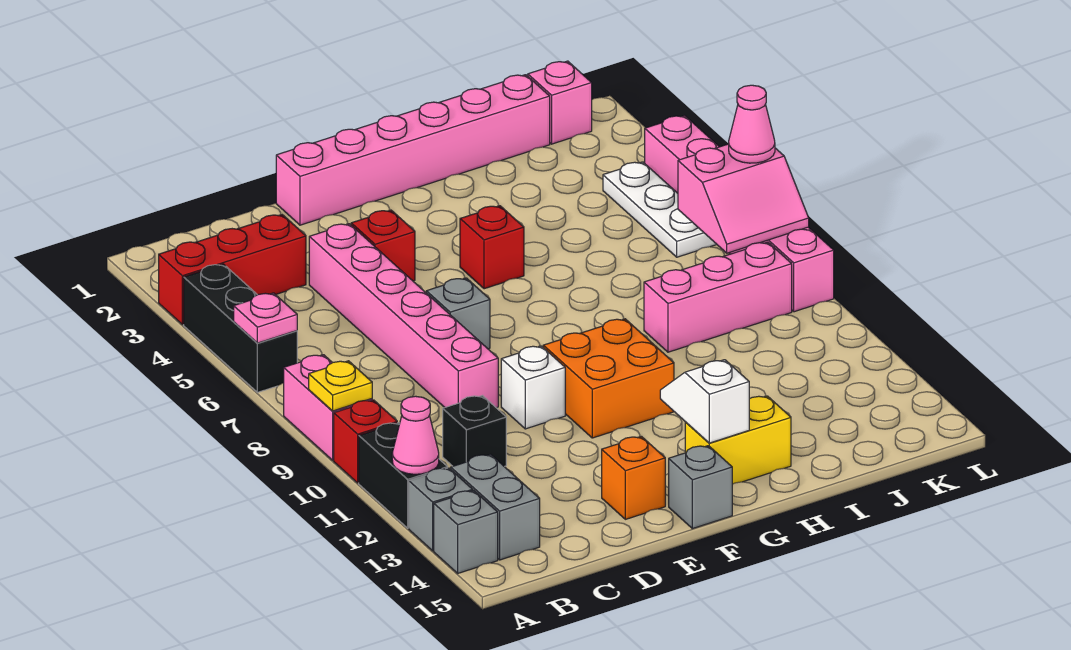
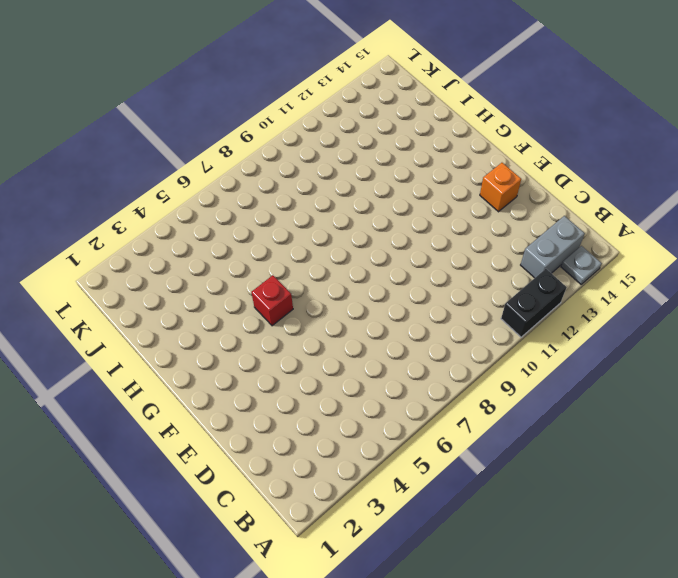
grey plate A14 level 1 -> grey brick A14 level 1
none -> red brick A3:C3 level 1
none -> black brick A4:A6 level 1
none -> pink brick A8:A9 level 1

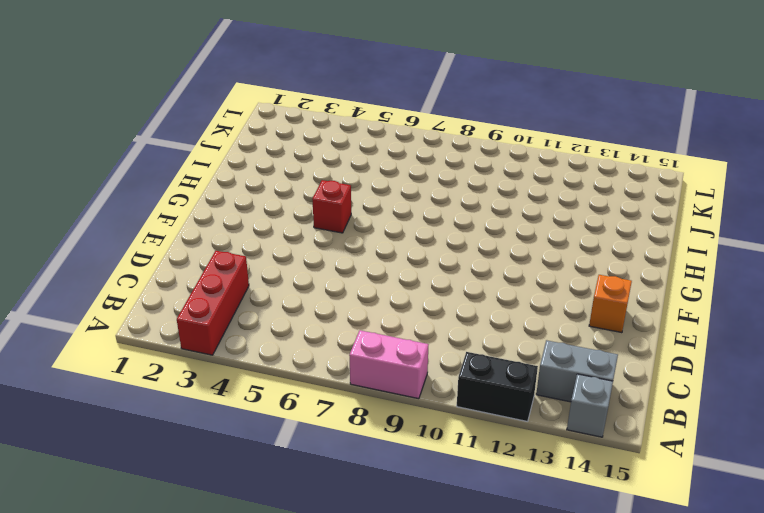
none -> black brick A4:A6 level 1
none -> red brick A10 level 1
none -> grey brick A13 level 1

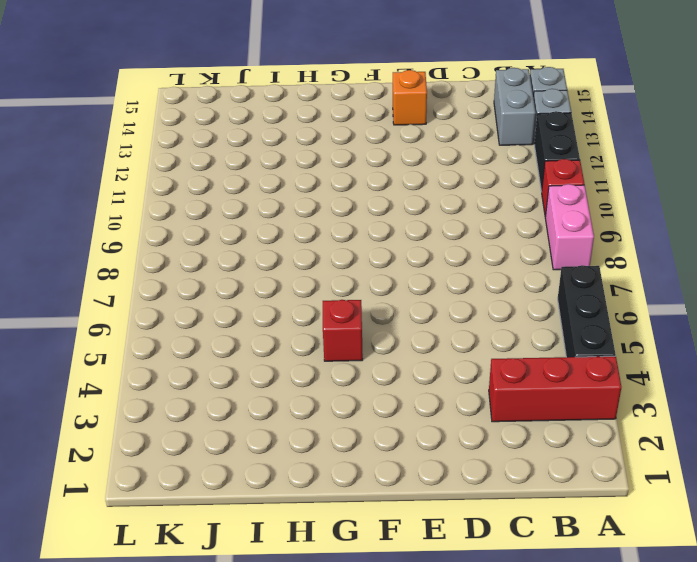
none -> black brick C11 level 1
none -> pink brick D4:D9 level 1
none -> pink brick E1:J1 level 1

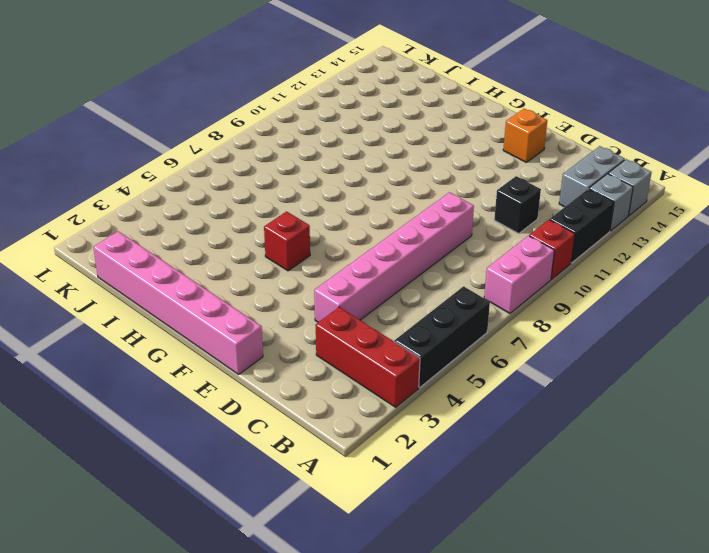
none -> red brick E4 level 1
none -> grey brick E7 level 1
none -> white brick E10 level 1

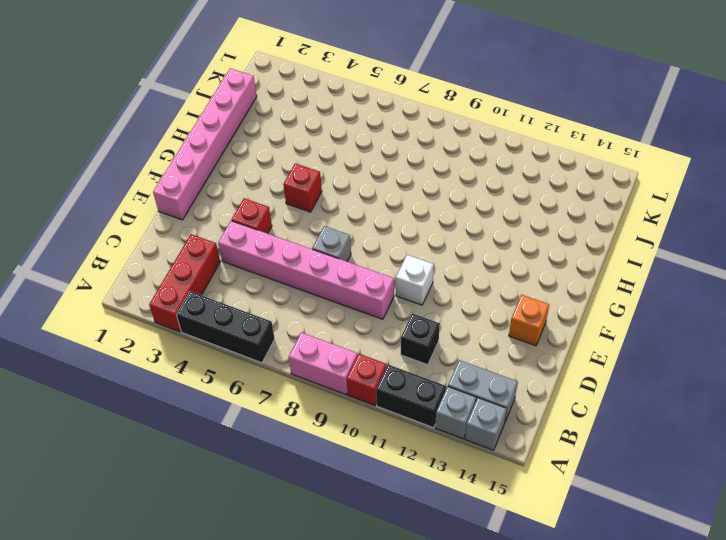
none -> orange brick F10:G11 level 1
none -> grey brick F15 level 1
none -> yellow brick G14:H14 level 1

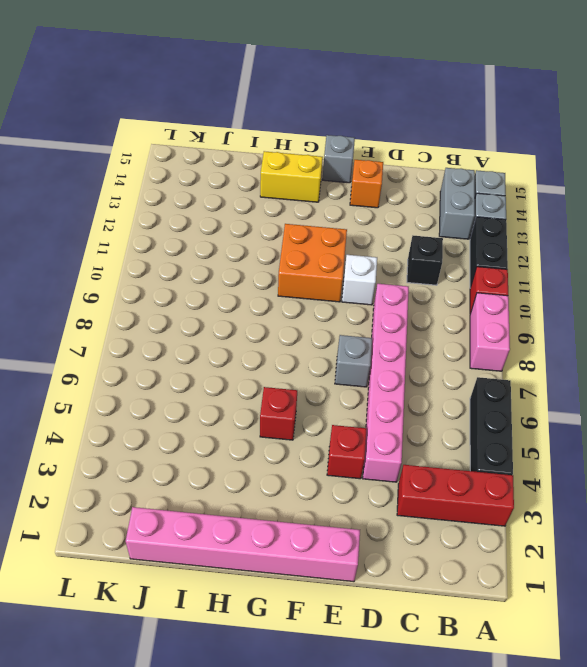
none -> pink brick I9:K9 level 1
none -> pink brick K1 level 1
none -> white plate K4:K6 level 1

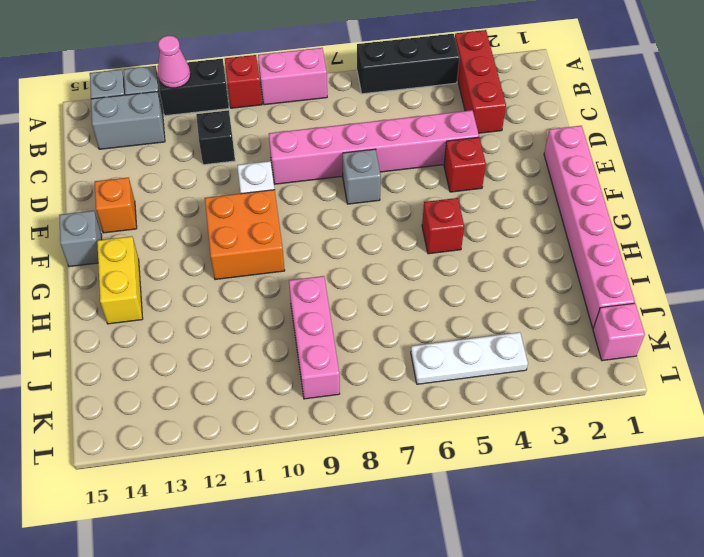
none -> pink brick L4:L9 level 1
none -> pink plate A6 level 2
none -> yellow plate A9 level 2

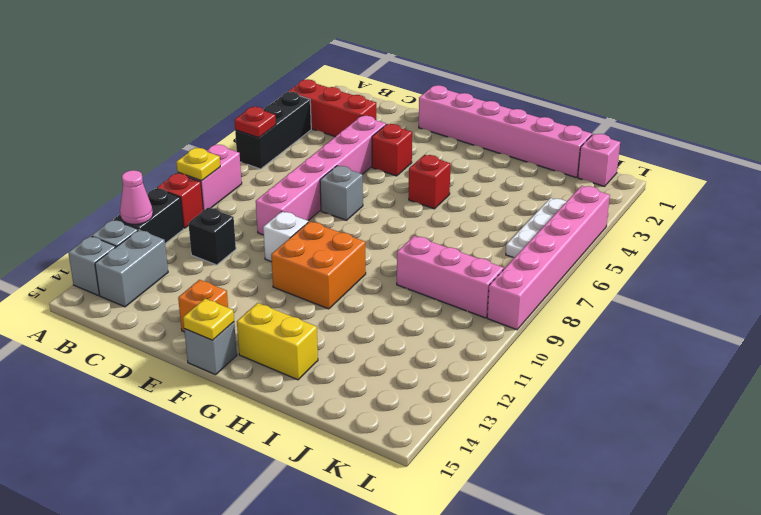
red plate A6 level 2 -> pink plate A6 level 2
yellow plate F15 level 2 -> none
none -> white slope G13:G14 level 2 top 14
none -> pink slope K7:L8 level 2 top 7
none -> pink cone L7 level 3

